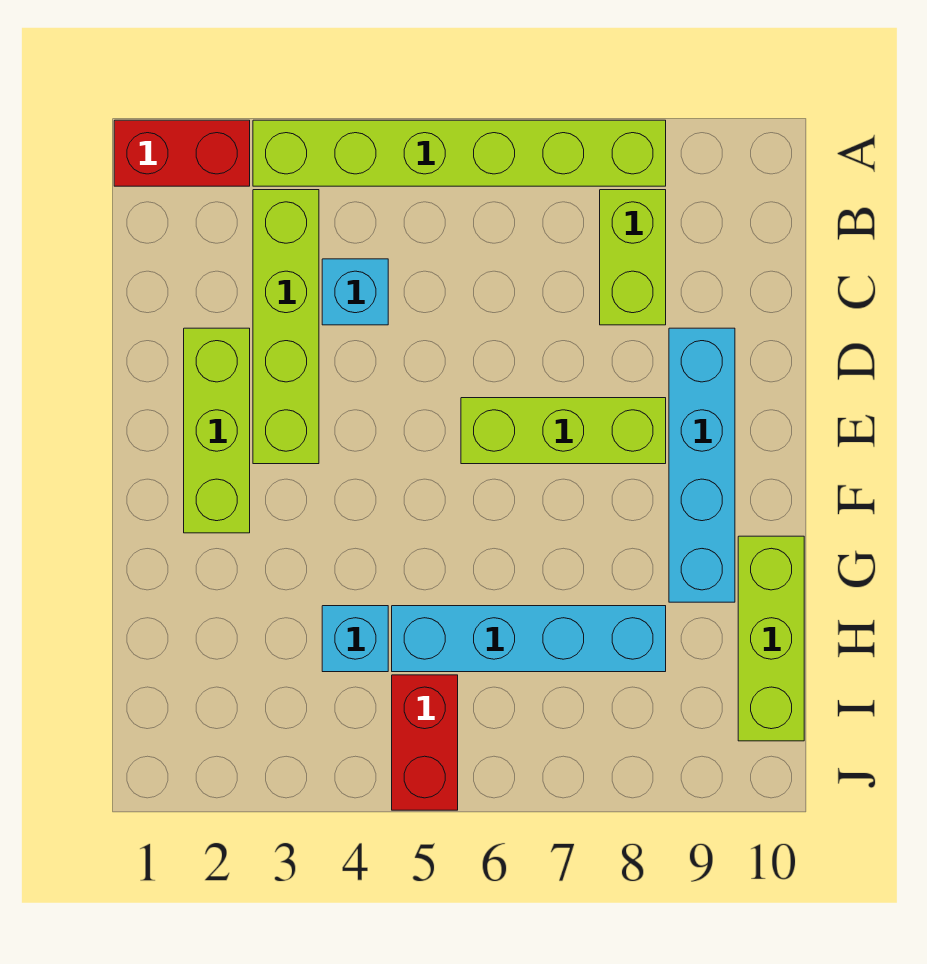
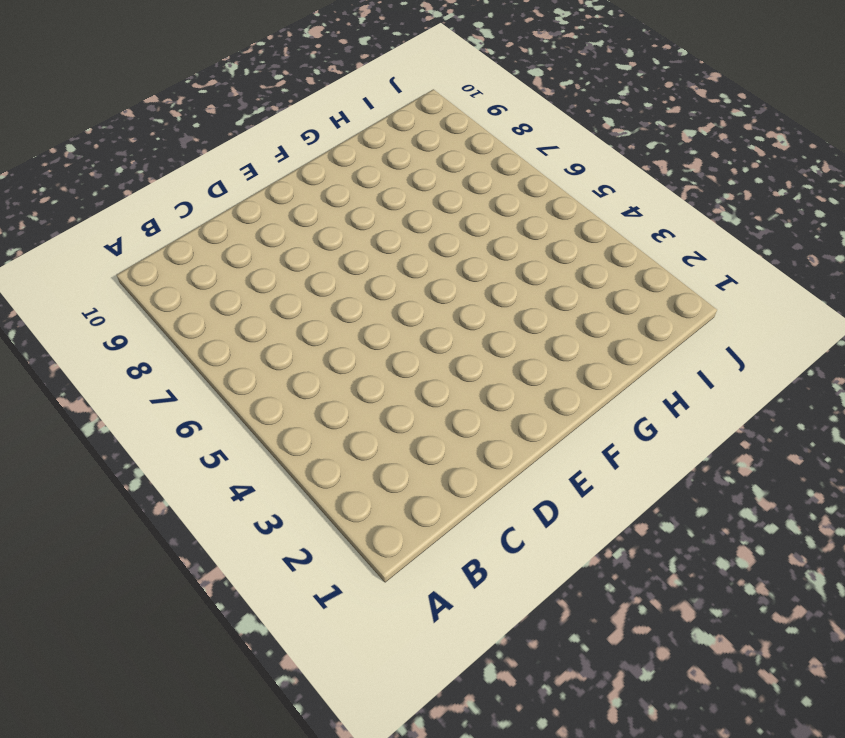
none -> red brick A1:A2 level 1
none -> lime brick A3:A8 level 1
none -> lime brick B3:E3 level 1

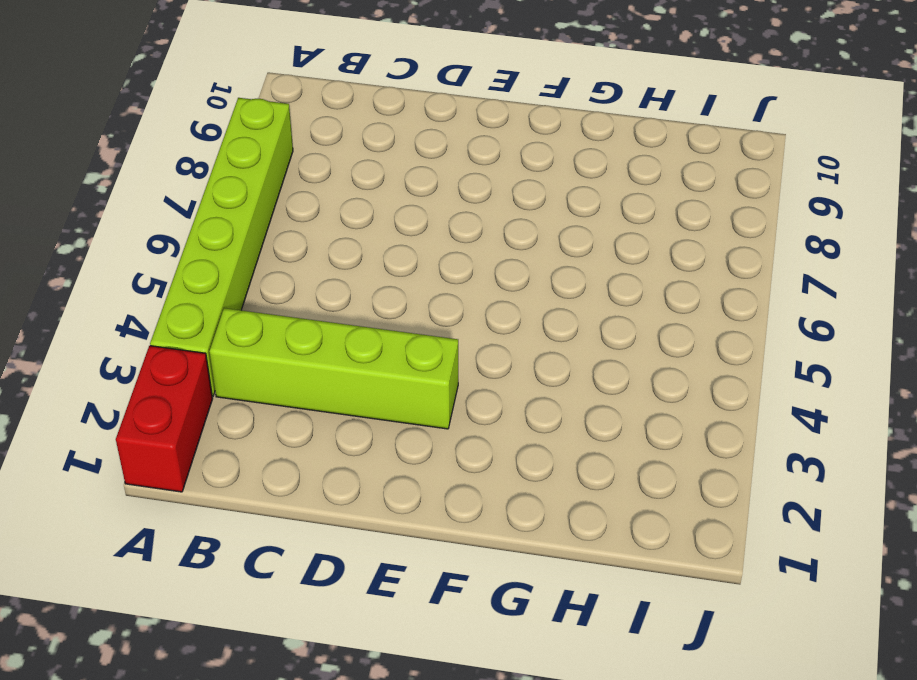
none -> lime brick B8:C8 level 1
none -> cyan brick C4 level 1
none -> lime brick D2:F2 level 1

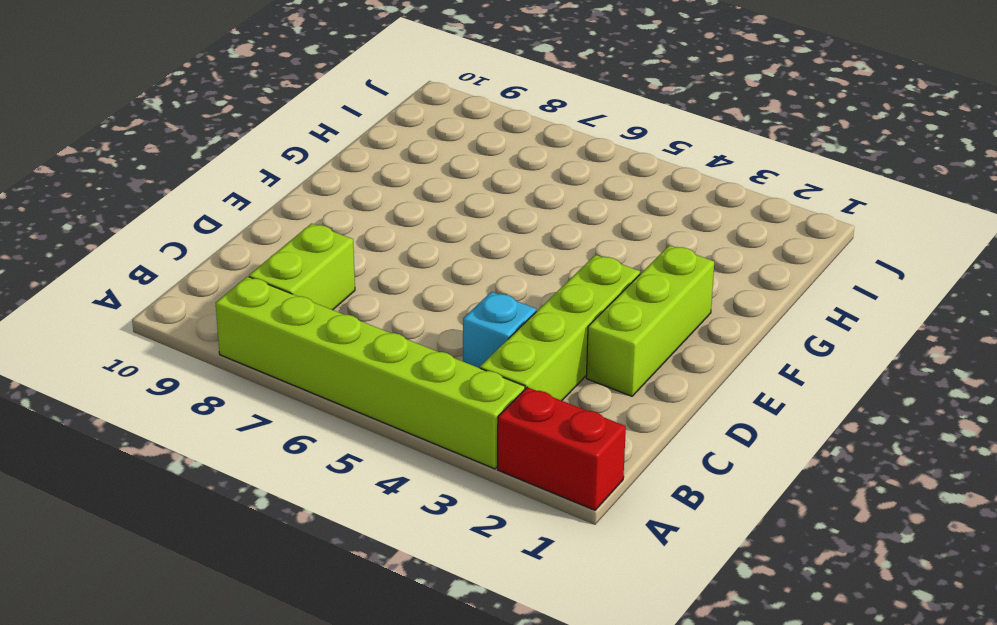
none -> cyan brick D9:G9 level 1
none -> lime brick E6:E8 level 1
none -> lime brick G10:I10 level 1

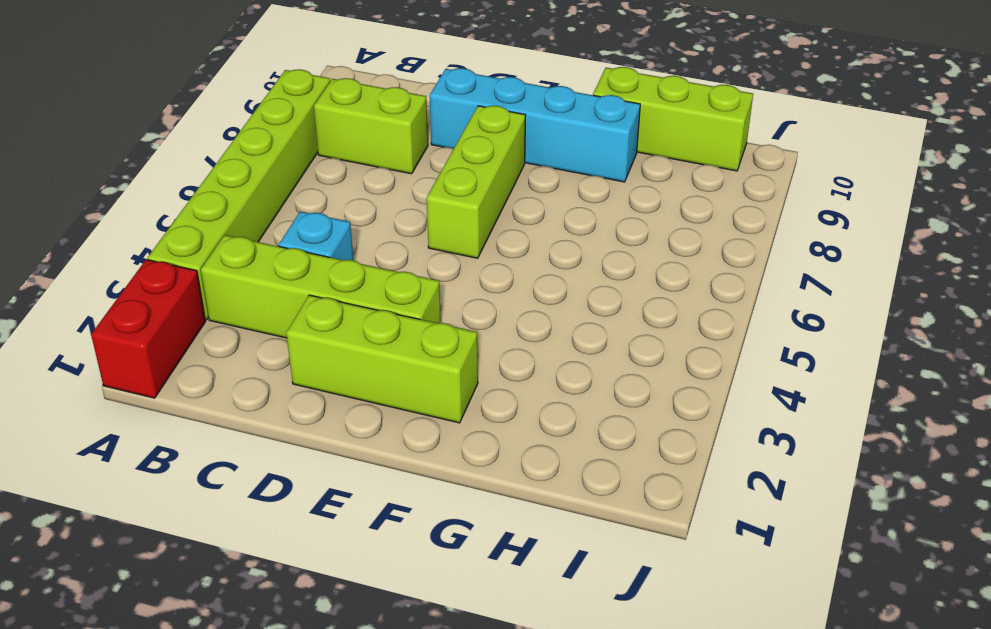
none -> cyan brick H4 level 1
none -> cyan brick H5:H8 level 1
none -> red brick I5:J5 level 1

